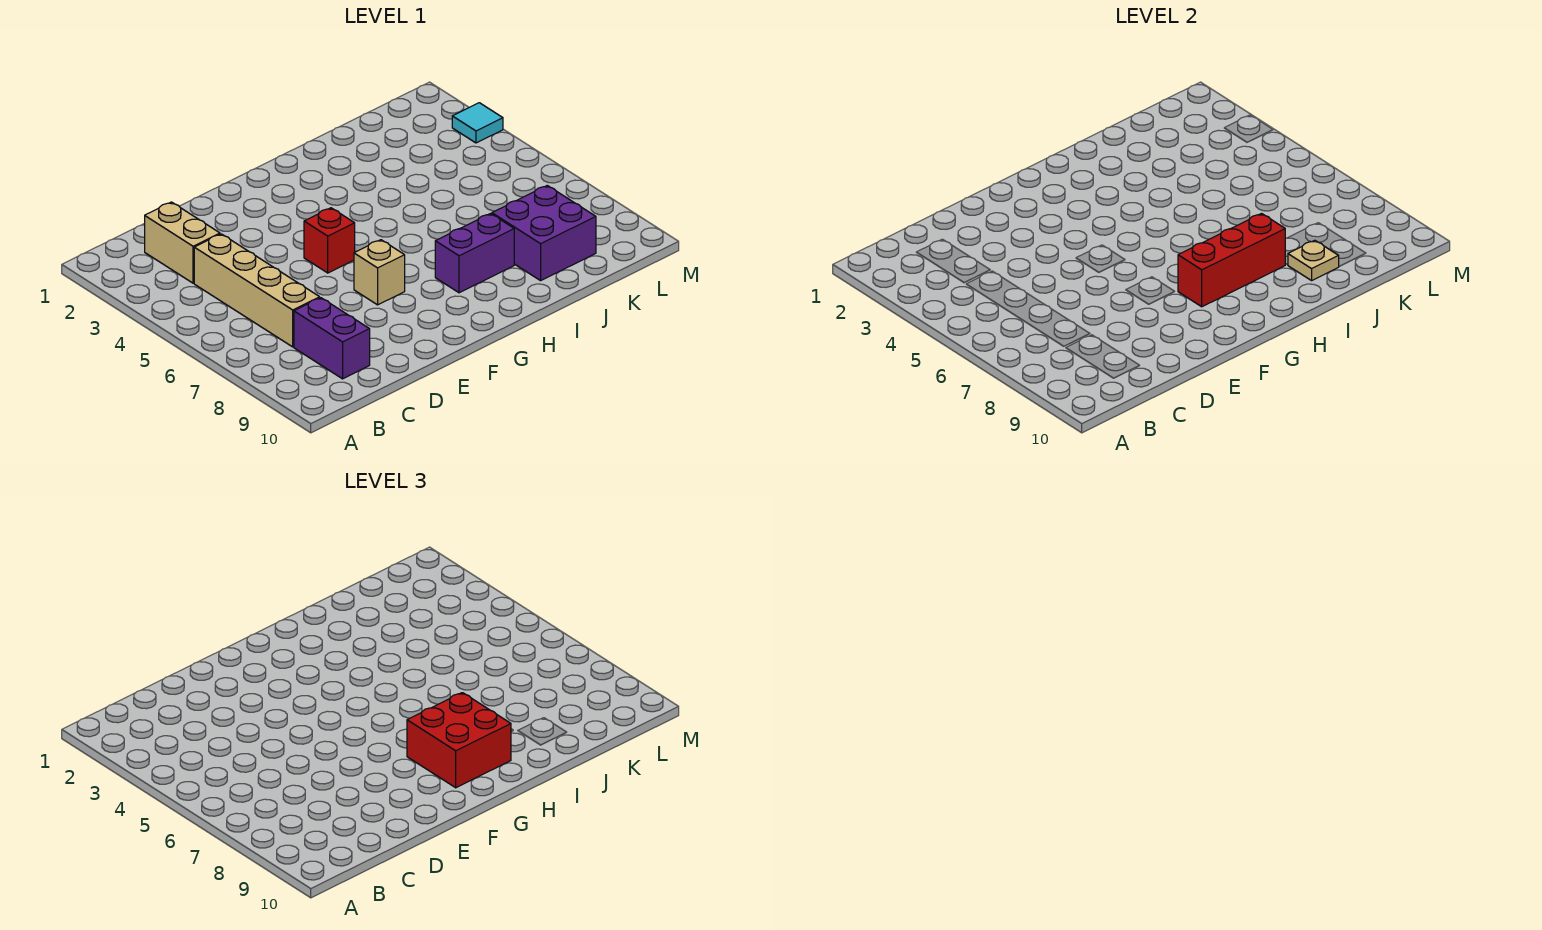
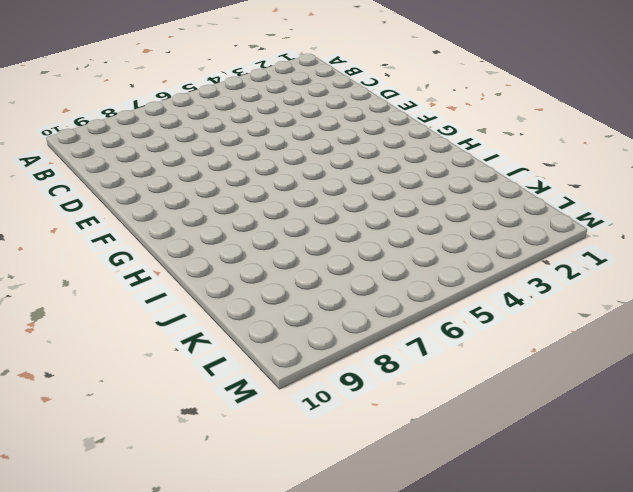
none -> tan brick C2:C3 level 1
none -> tan brick C4:C7 level 1

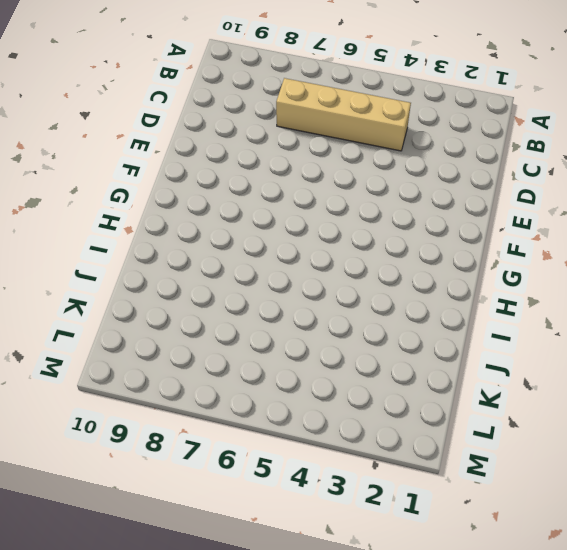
none -> tan brick C2:C3 level 1
none -> purple brick C8:C9 level 1

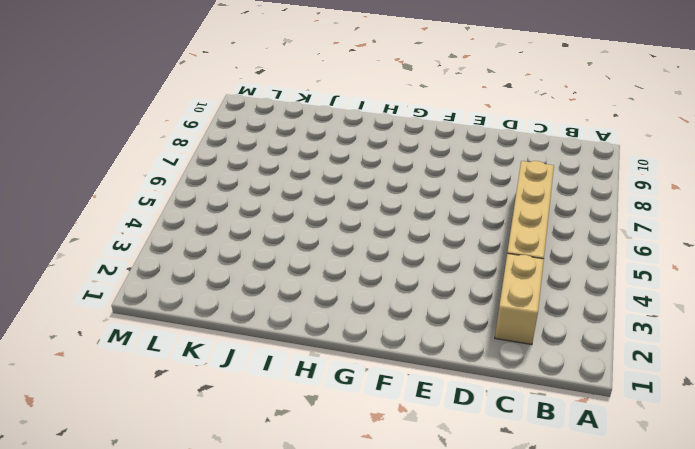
none -> purple brick C8:C9 level 1
none -> red brick F5 level 1

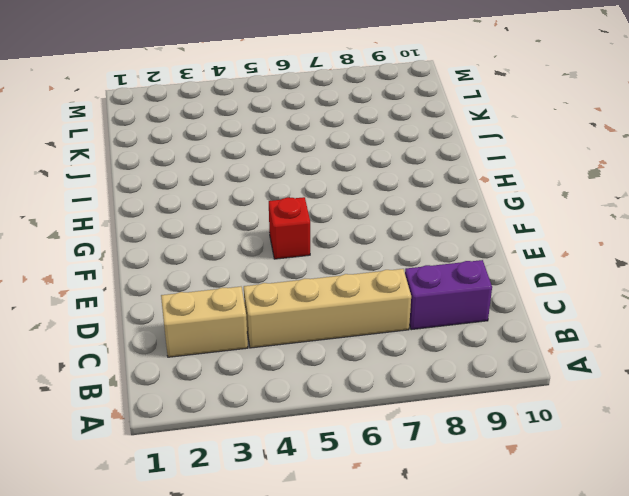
none -> tan brick F7 level 1
none -> purple brick H8:I8 level 1

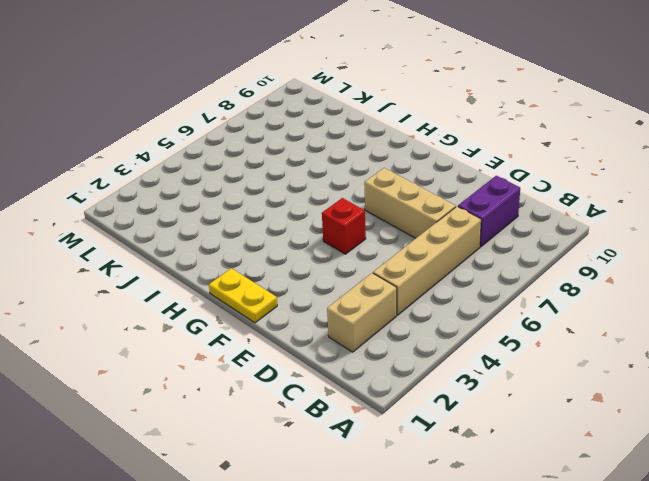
tan brick D7:F7 level 1 -> tan brick F7 level 1
yellow plate F1:G1 level 1 -> none
none -> purple brick H8:I8 level 1
none -> purple brick J8:K9 level 1

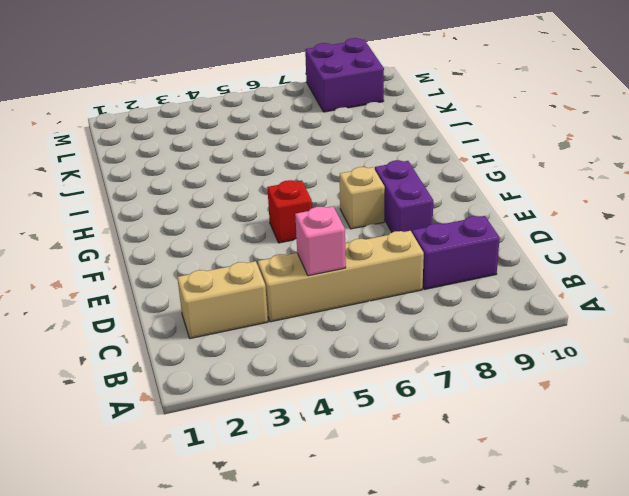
pink brick C5 level 2 -> none
purple brick E8:F8 level 1 -> purple brick H8:I8 level 1
purple brick L8:M9 level 1 -> purple brick J8:K9 level 1
none -> cyan tile M3 level 1
none -> red brick G8:I8 level 2

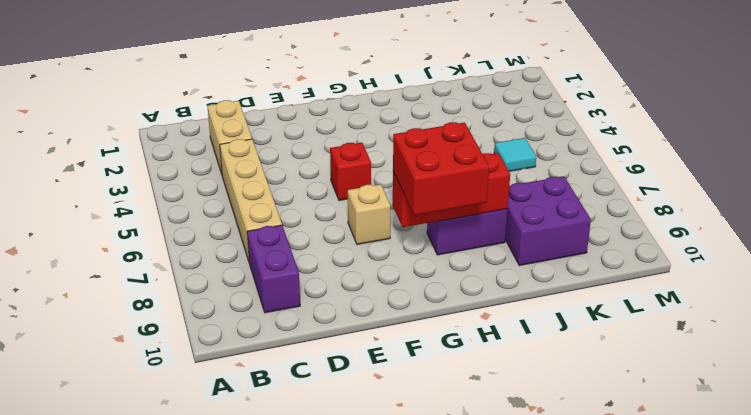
cyan tile K5 level 1 -> cyan tile M3 level 1
none -> tan plate J9 level 2

